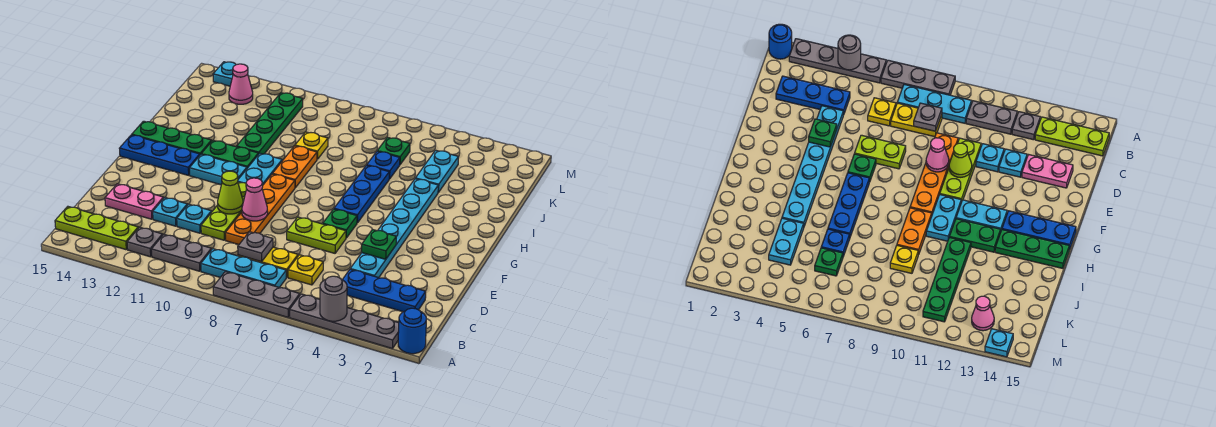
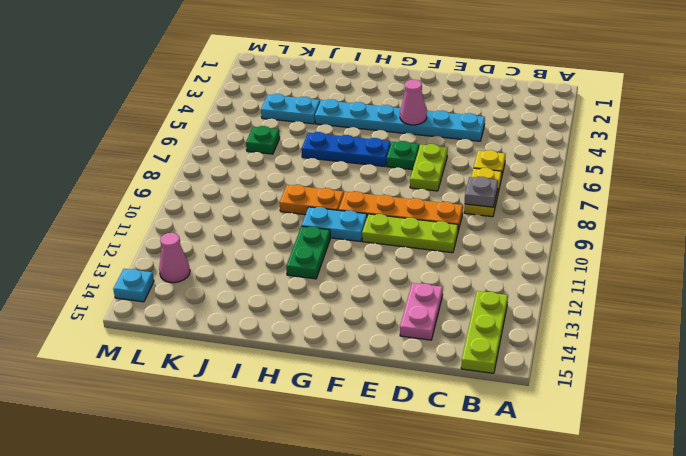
pink cone F4 level 2 -> pink cone E9 level 2
none -> blue round brick A1 level 1
none -> grey plate A2:A5 level 1
none -> grey plate A6:A8 level 1
none -> cyan plate B7:B9 level 1

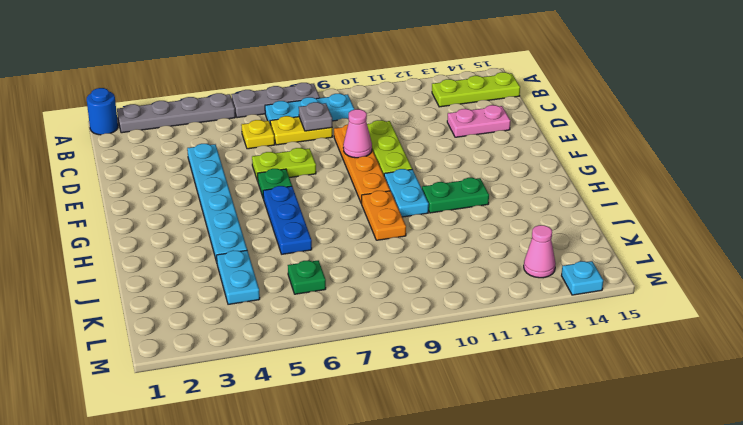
none -> grey plate B10:B11 level 1
none -> grey plate B12 level 1
none -> blue plate C2:C4 level 1
none -> cyan plate D11 level 1

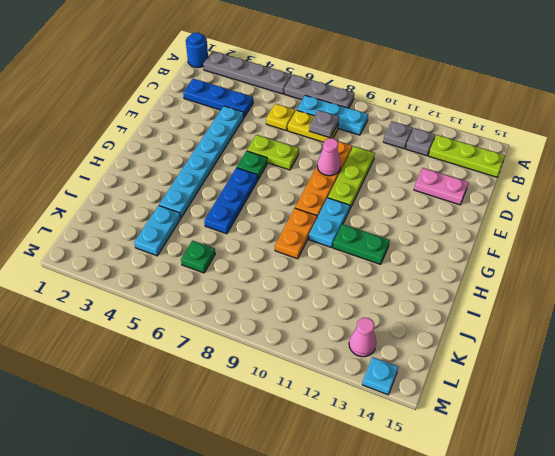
grey plate B11 level 1 -> grey plate B10:B11 level 1
none -> cyan plate D11 level 1
none -> cyan plate D12 level 1
none -> cyan plate G11:G12 level 1
none -> blue plate G13:G15 level 1

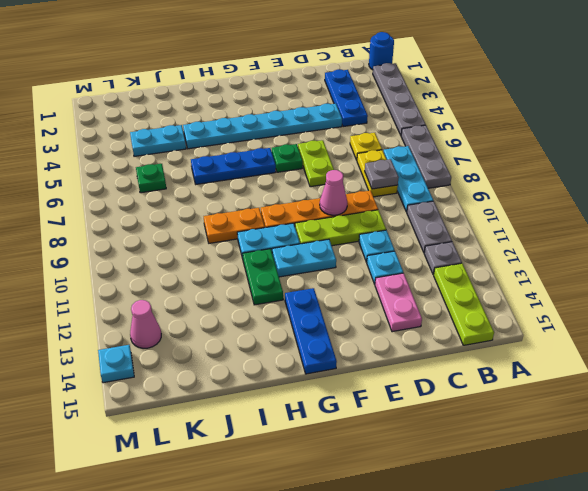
cyan plate F11:G11 level 1 -> cyan plate G11:G12 level 1
none -> green plate H13:H15 level 1
none -> green plate I11:L11 level 1
none -> blue plate J6 level 1
none -> yellow plate J9 level 1

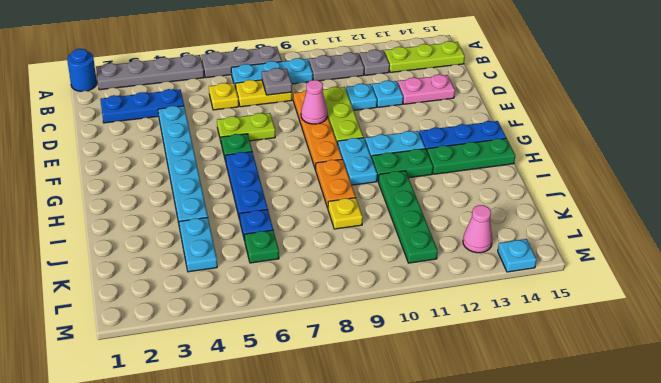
none -> grey round brick A4 level 2
none -> green plate E4 level 2
none -> lime cone E10 level 2

